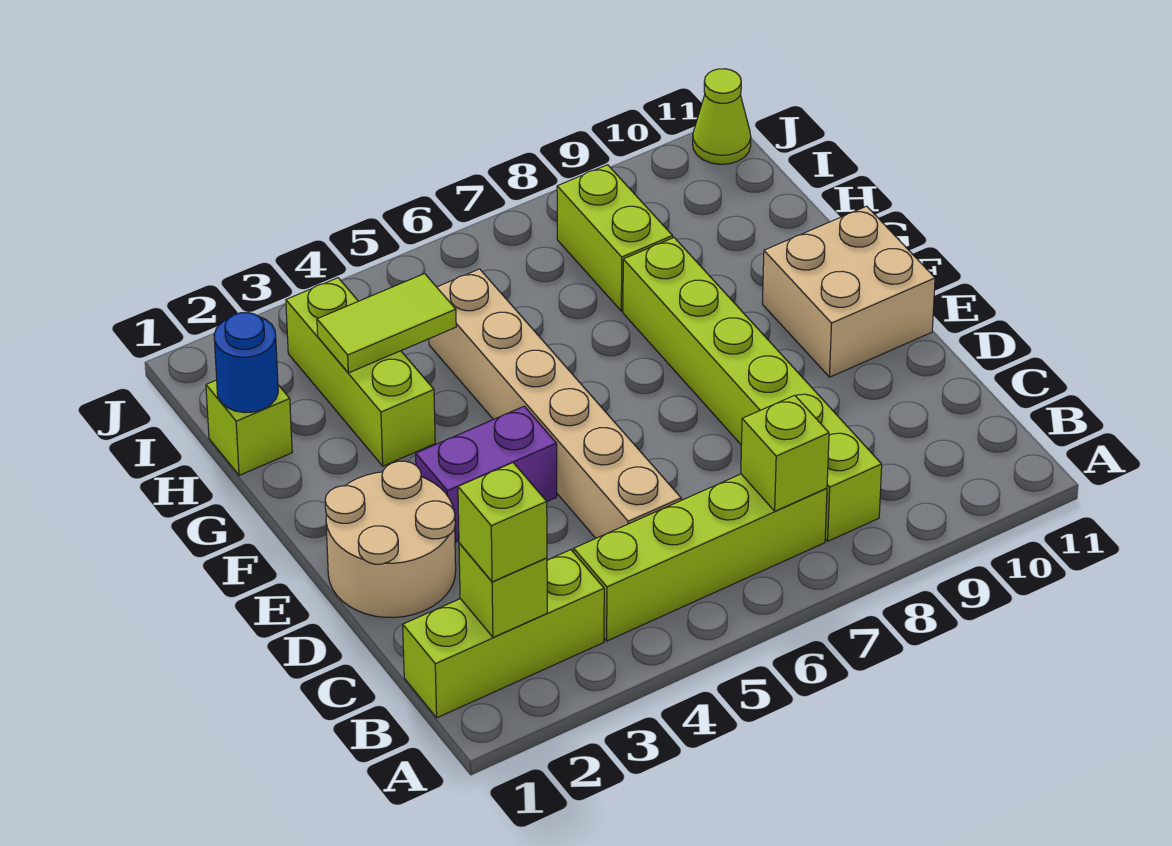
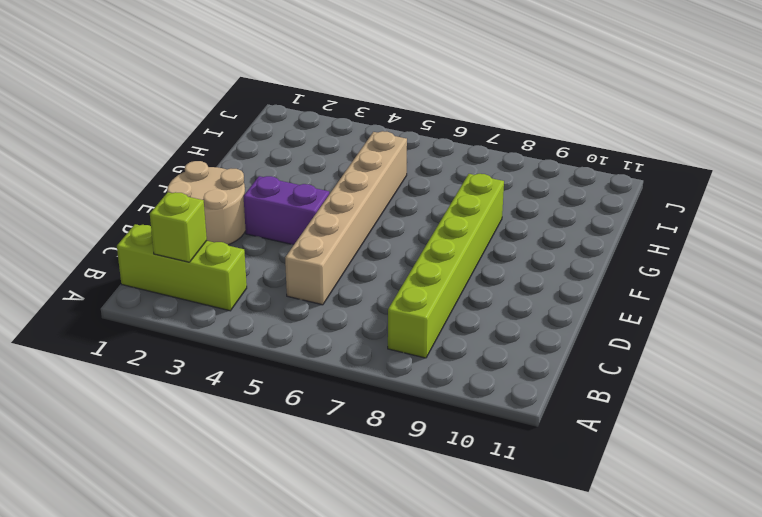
none -> lime brick B4:B7 level 1
none -> tan brick E10:F11 level 1
none -> lime brick G3:I3 level 1

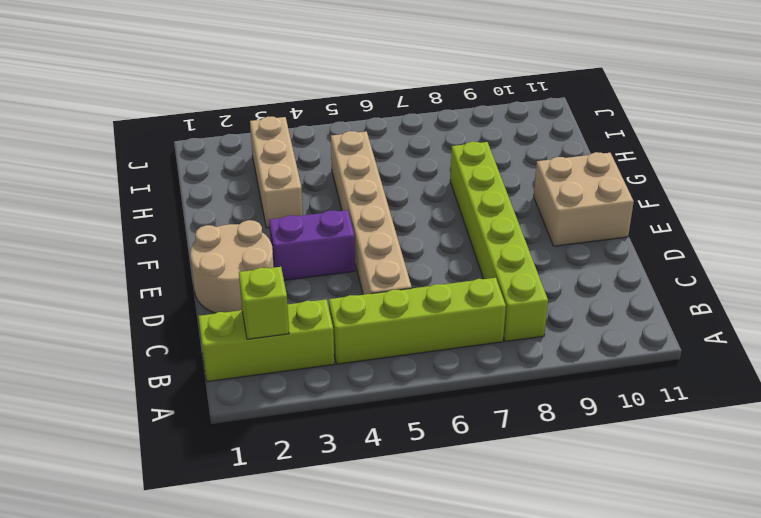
tan brick G3:I3 level 1 -> lime brick G3:I3 level 1
none -> lime brick H1 level 1
none -> lime brick H8:I8 level 1
none -> lime cone J11 level 1

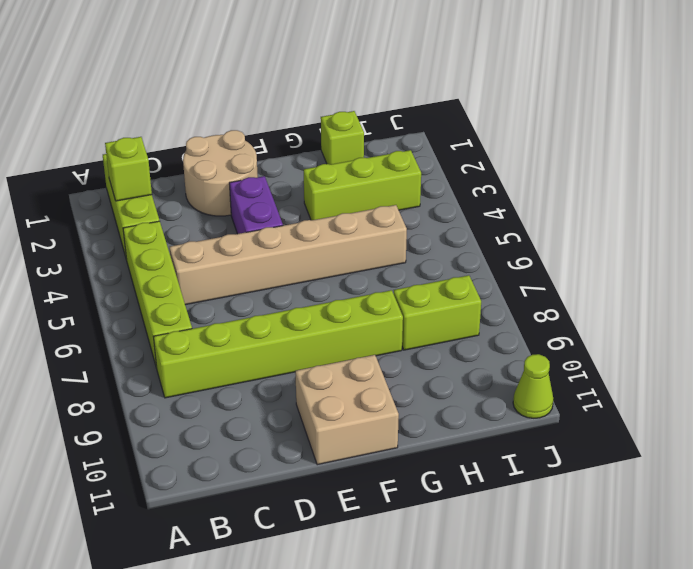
none -> lime brick B7 level 2
none -> blue round brick H1 level 2
none -> lime tile H3:H4 level 2

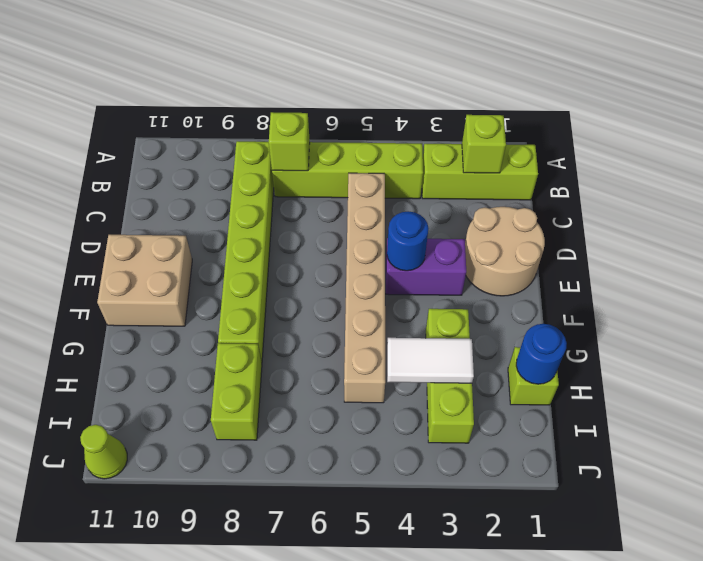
blue round brick E4 level 2 -> none
white tile H3:H4 level 2 -> lime tile H3:H4 level 2
none -> lime brick B2 level 3

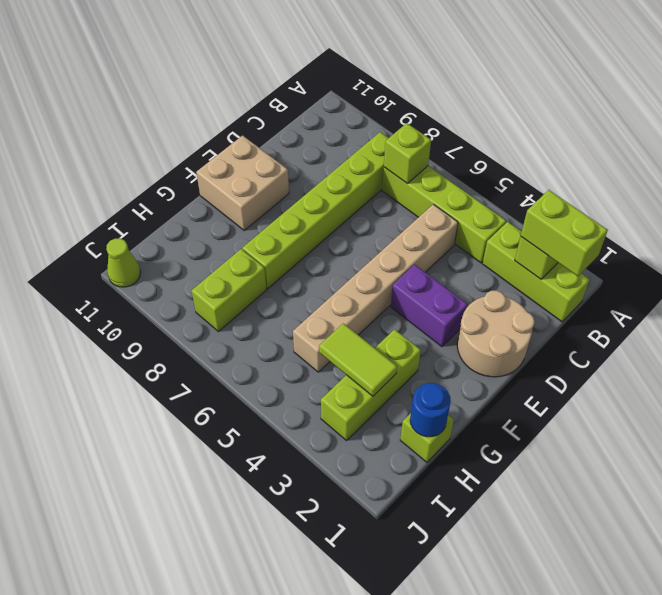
lime brick B1:B2 level 3 -> lime brick B2 level 3

